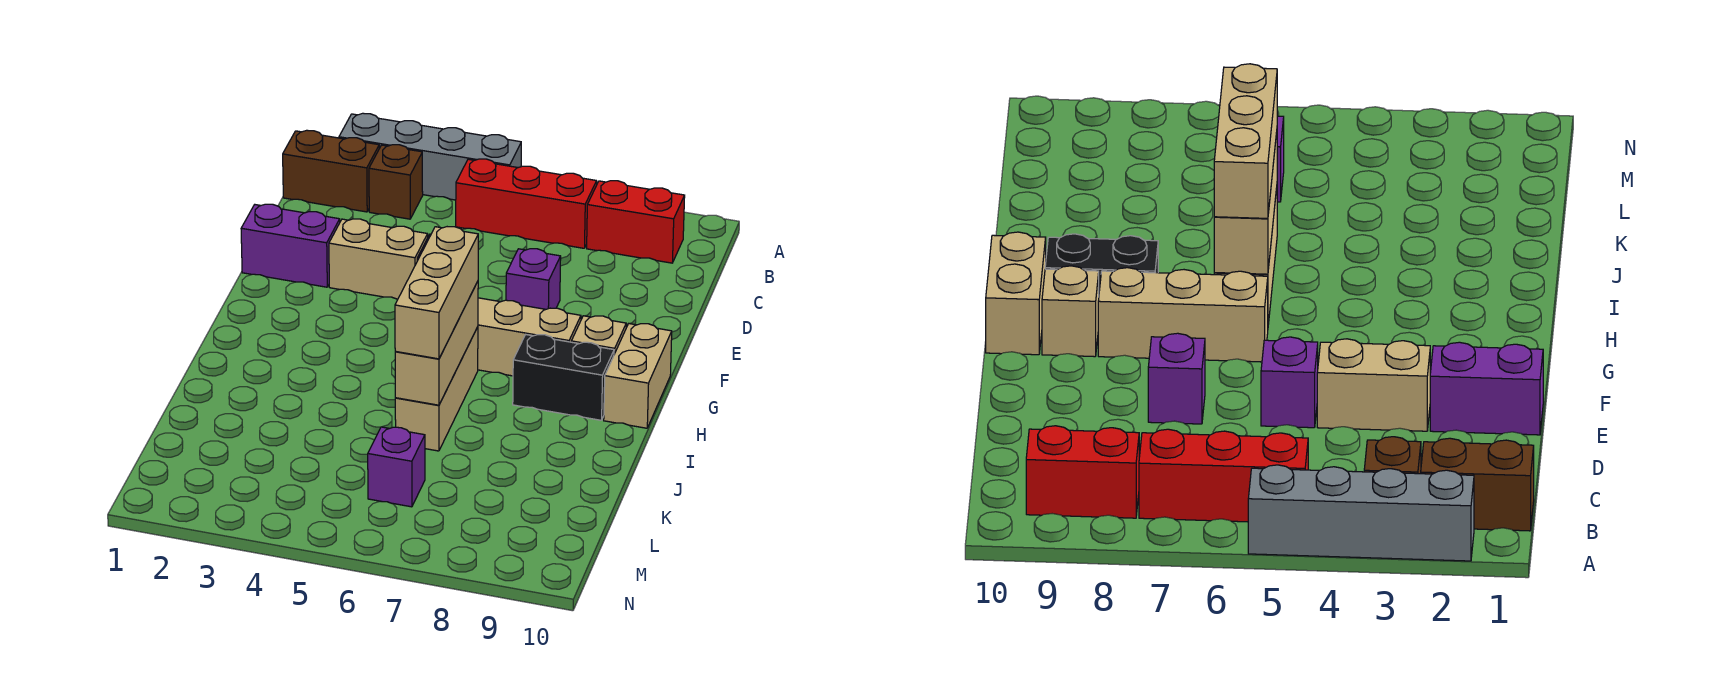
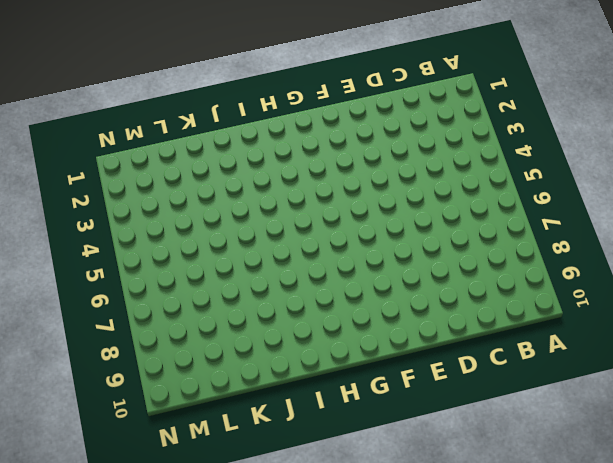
none -> grey brick A2:A5 level 1
none -> brown brick B1:B2 level 1
none -> brown brick B3 level 1

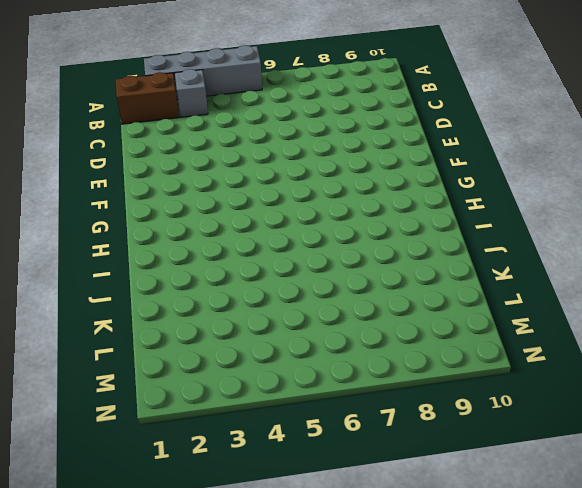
grey brick B3 level 1 -> brown brick B3 level 1
none -> red brick B5:B7 level 1
none -> red brick B8:B9 level 1
none -> purple brick E1:E2 level 1

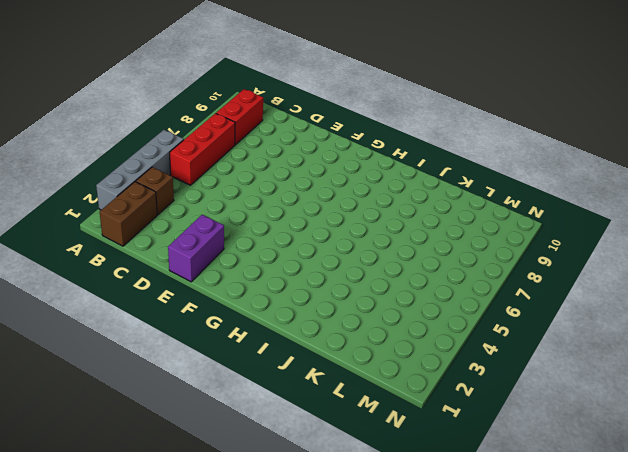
none -> tan brick E3:E4 level 1
none -> purple brick E5 level 1
none -> purple brick E7 level 1

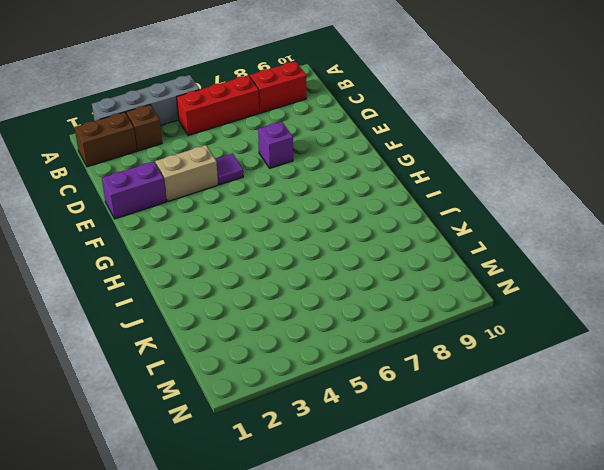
purple tile E5 level 1 -> purple brick E5 level 1
none -> tan brick G6:G8 level 1
none -> tan brick G9 level 1
none -> tan brick G10:H10 level 1

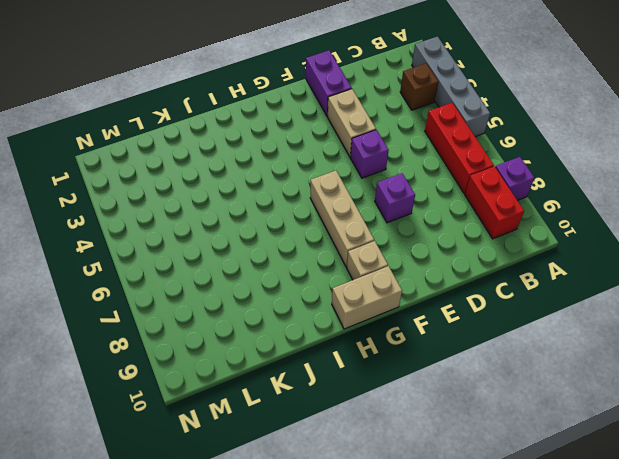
purple brick A8 level 1 -> purple brick L6 level 1
none -> brown brick B1:B2 level 1
none -> tan brick H6:J6 level 1
none -> black brick H8:H9 level 1

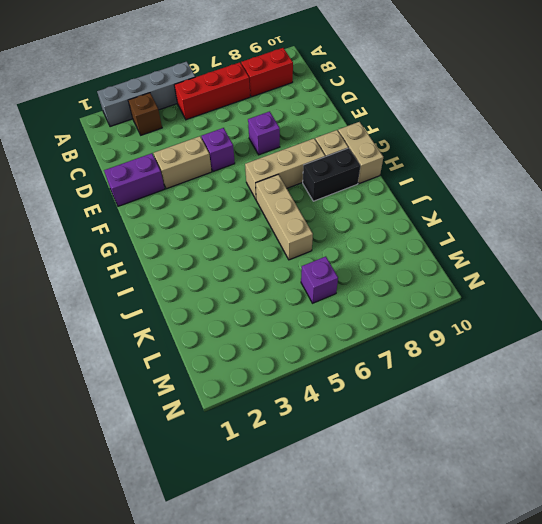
none -> brown brick B1:B2 level 1
none -> tan brick H6:J6 level 2
none -> tan brick H6:J6 level 3

